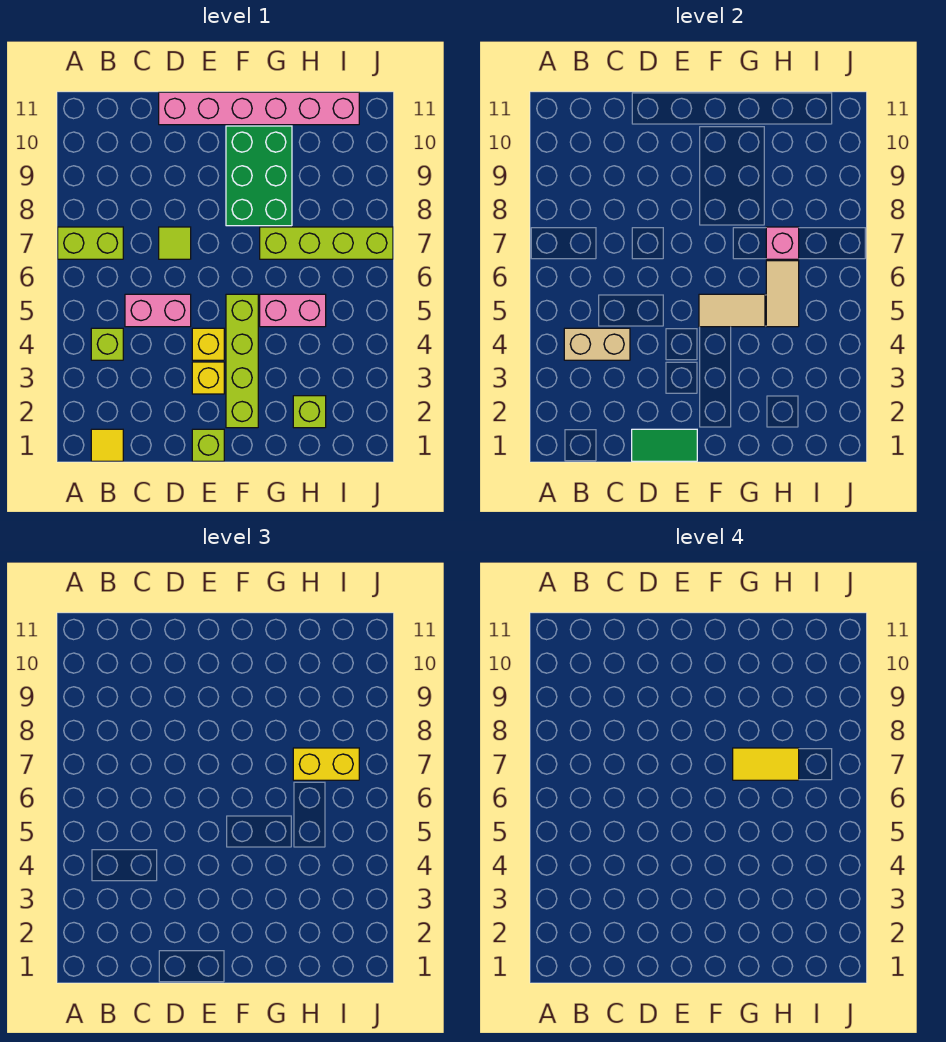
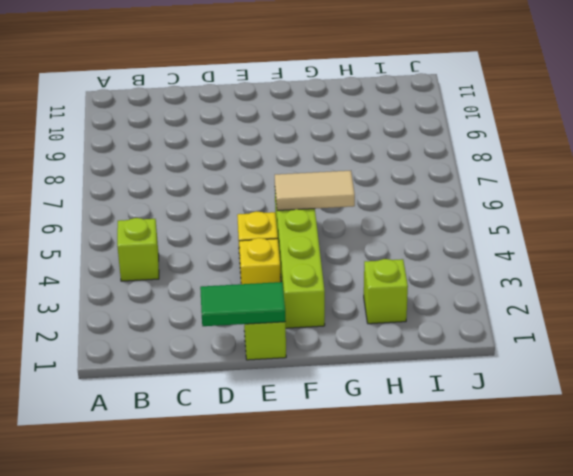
none -> lime brick A7:B7 level 1
none -> yellow tile B1 level 1
none -> pink brick C5:D5 level 1

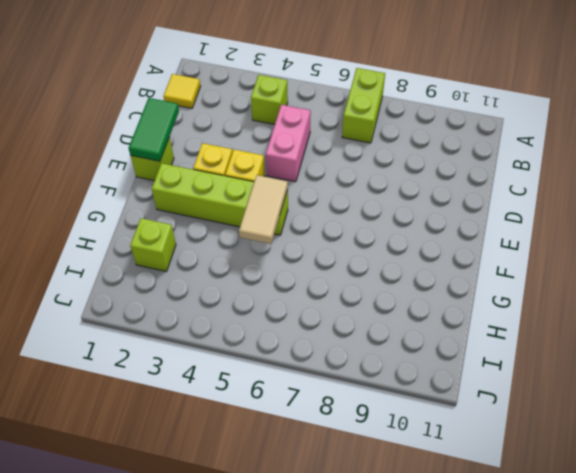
none -> lime tile D7 level 1
none -> pink brick D11:I11 level 1
none -> green brick F8:G10 level 1

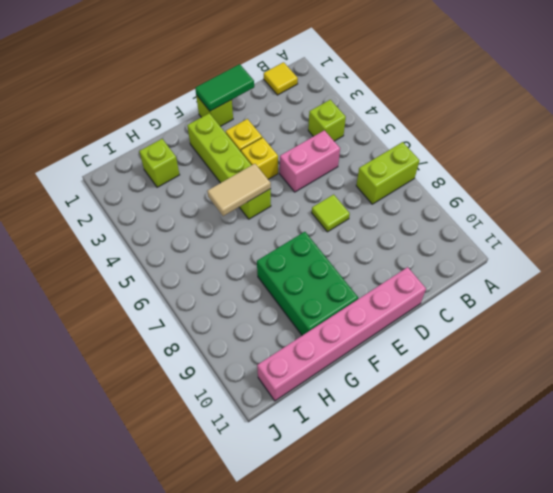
none -> pink brick G5:H5 level 1
none -> lime brick G7:J7 level 1
none -> tan brick B4:C4 level 2

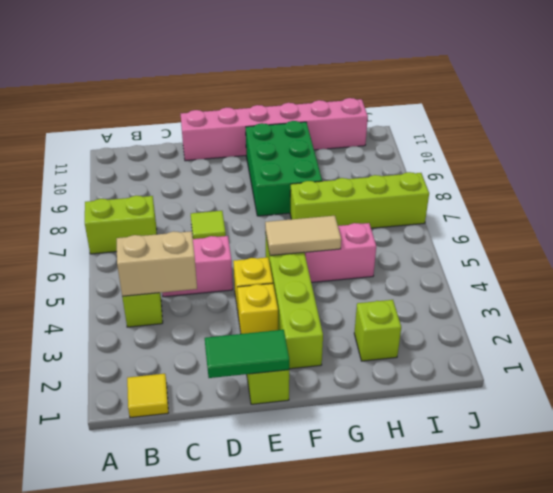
none -> tan tile H5:H6 level 2
none -> pink brick H7 level 2
none -> yellow brick H7:I7 level 3

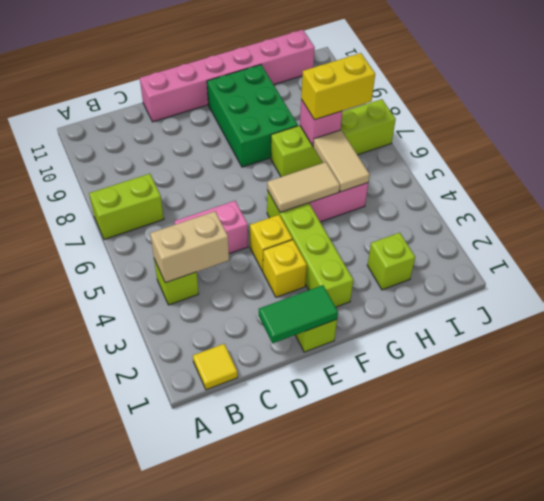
none -> lime tile D7 level 1
none -> yellow tile G7:H7 level 4

